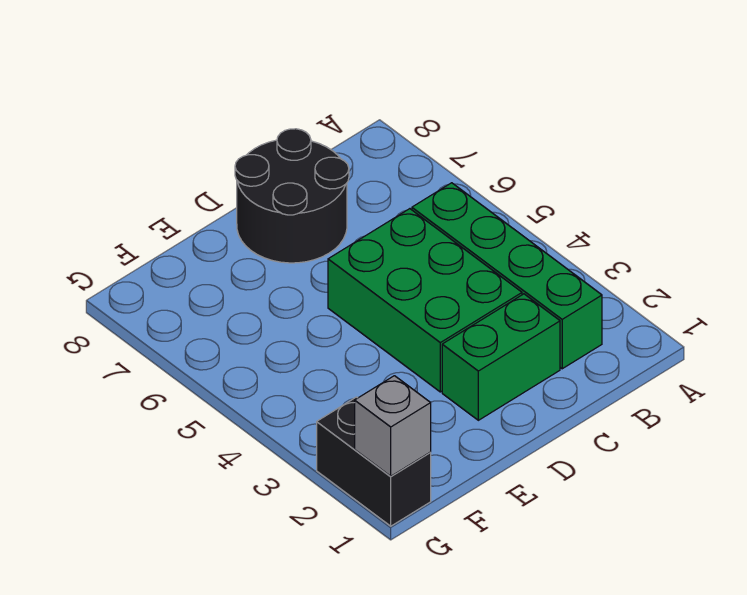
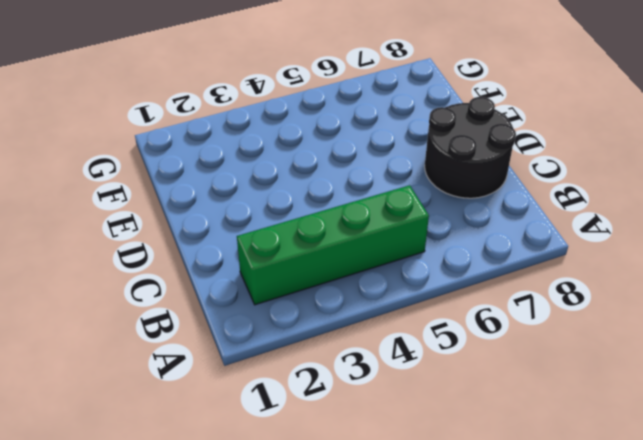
none -> green brick C2:D2 level 1
none -> green brick C3:D5 level 1

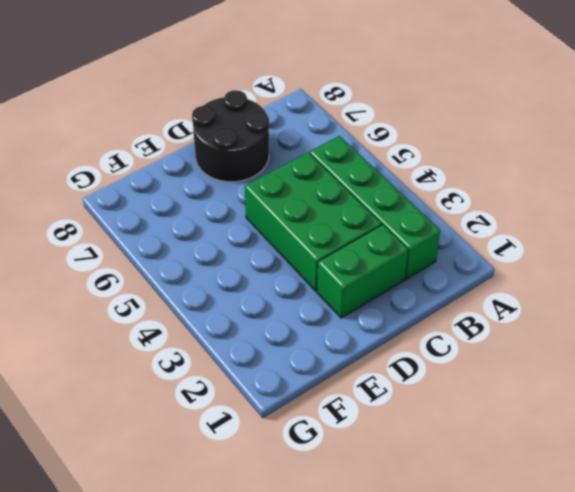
none -> black brick G1:G2 level 1
none -> grey brick G1 level 2

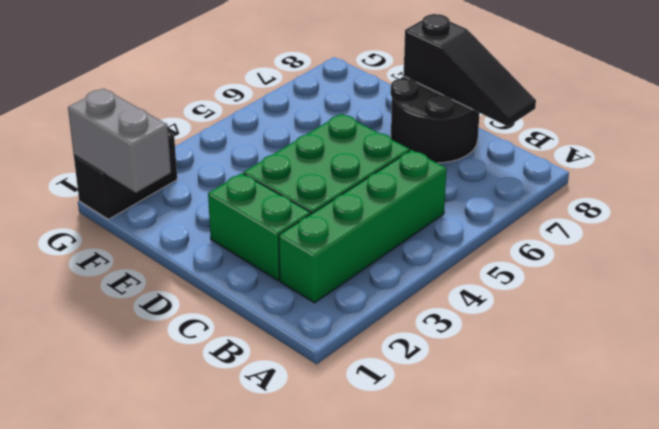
black slope B8:D8 level 2 top D -> none
grey brick F1:G1 level 2 -> grey brick G1 level 2

